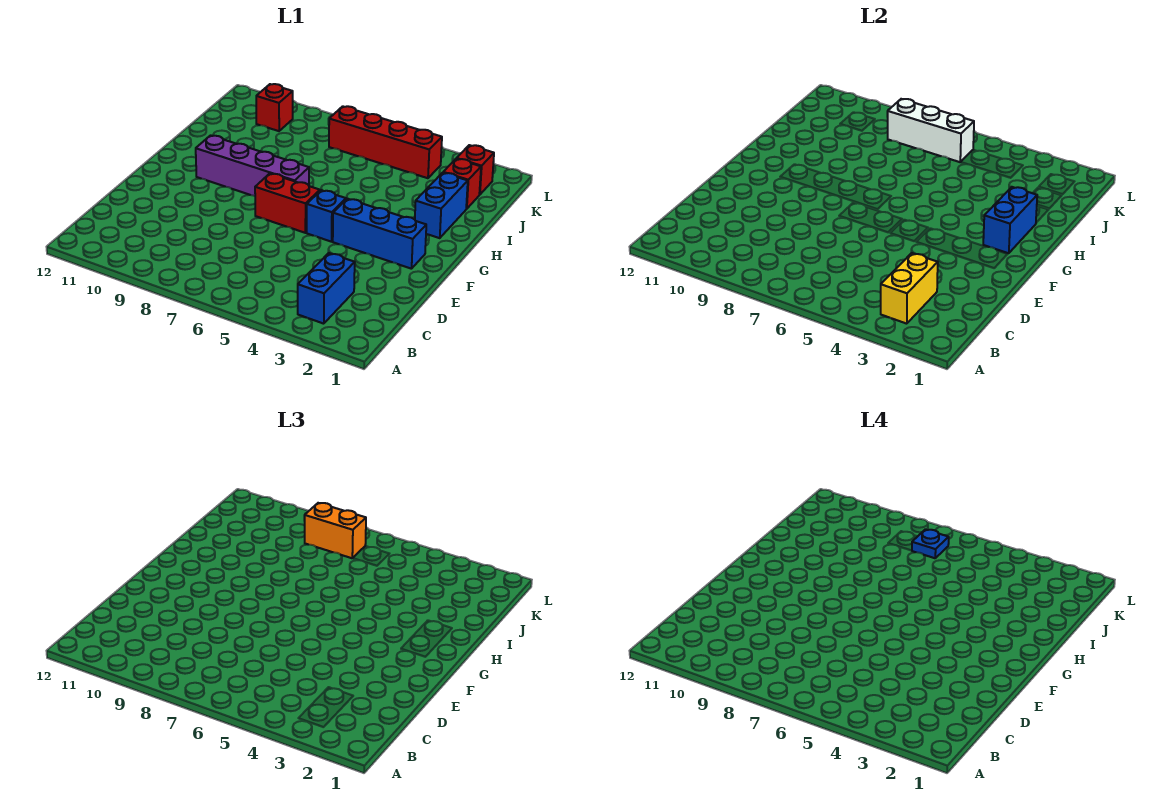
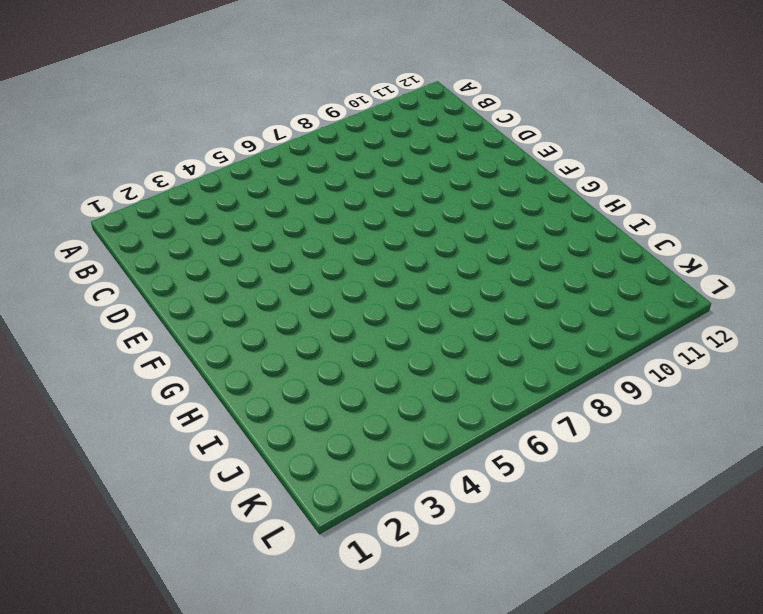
none -> blue brick B3:C3 level 1
none -> blue brick F2:F4 level 1
none -> blue brick F5 level 1

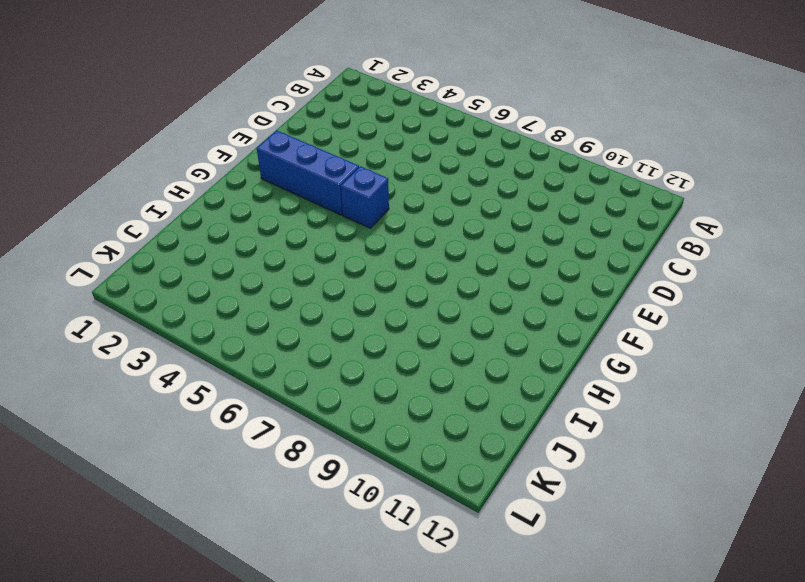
none -> blue brick B3:C3 level 1
none -> red brick F6:F7 level 1
none -> purple brick G7:G10 level 1

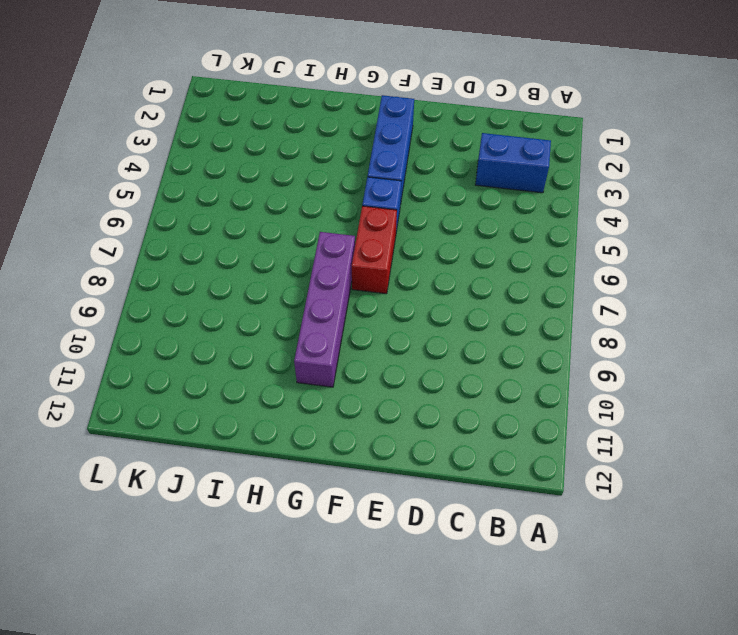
none -> blue brick H2:I2 level 1
none -> red brick J2 level 1
none -> red brick K2 level 1

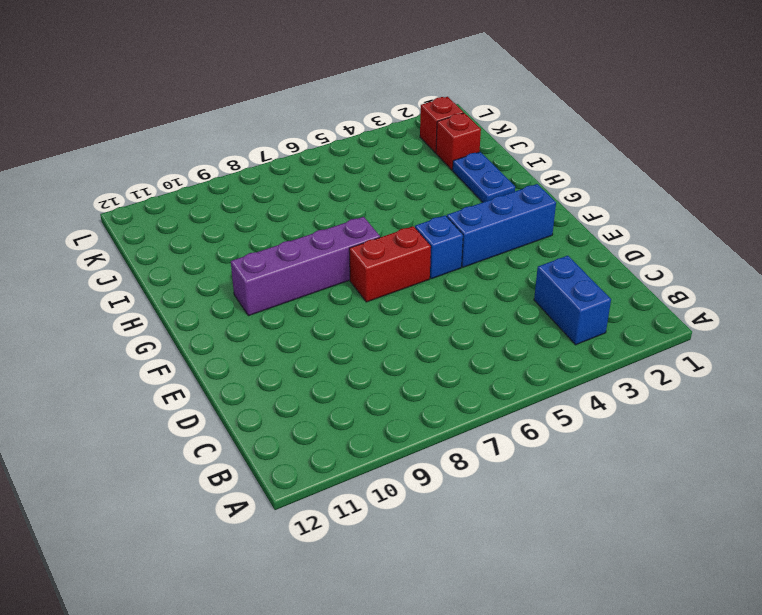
blue plate H2:I2 level 1 -> blue brick H2:I2 level 1
none -> red brick K4:K7 level 1
none -> red brick K10 level 1
none -> yellow brick B3:C3 level 2

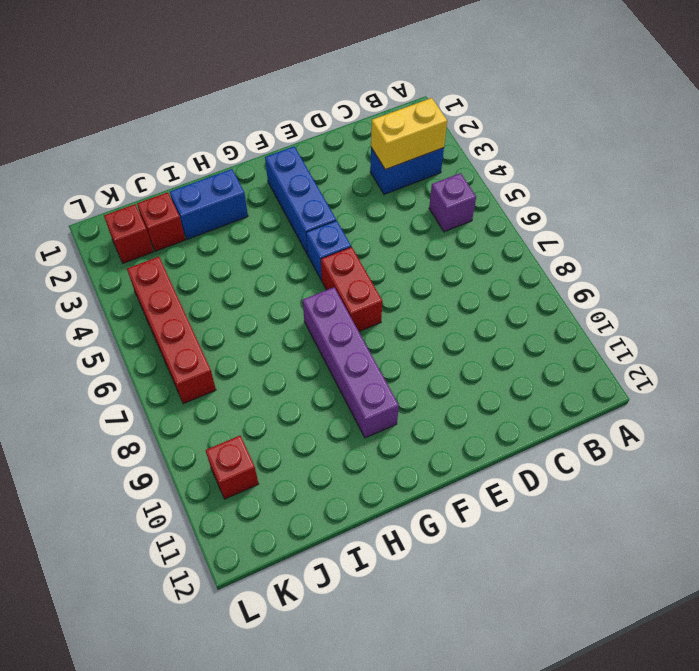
purple brick B5 level 1 -> none
none -> blue brick G2:H2 level 2
none -> white brick K6:K8 level 2
none -> orange brick K7:K8 level 3

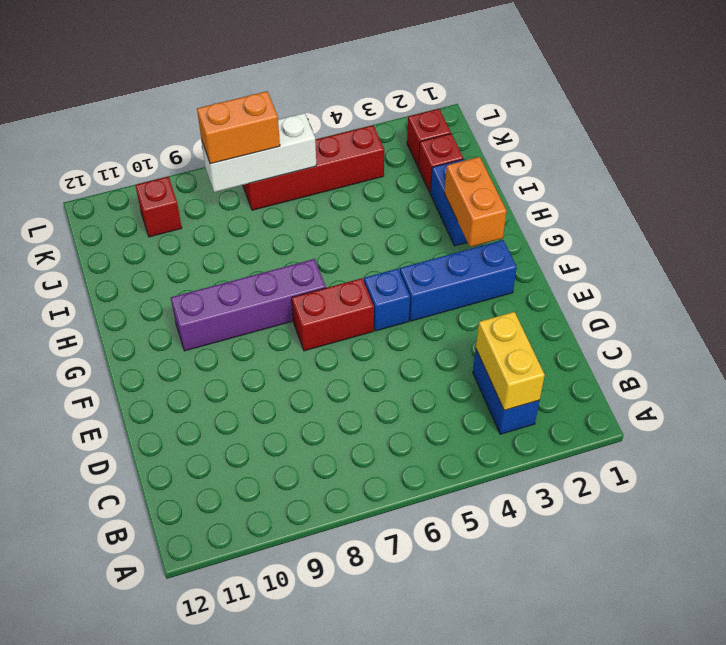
orange brick G2:H2 level 2 -> blue brick G2:H2 level 2
none -> blue plate K7 level 4

